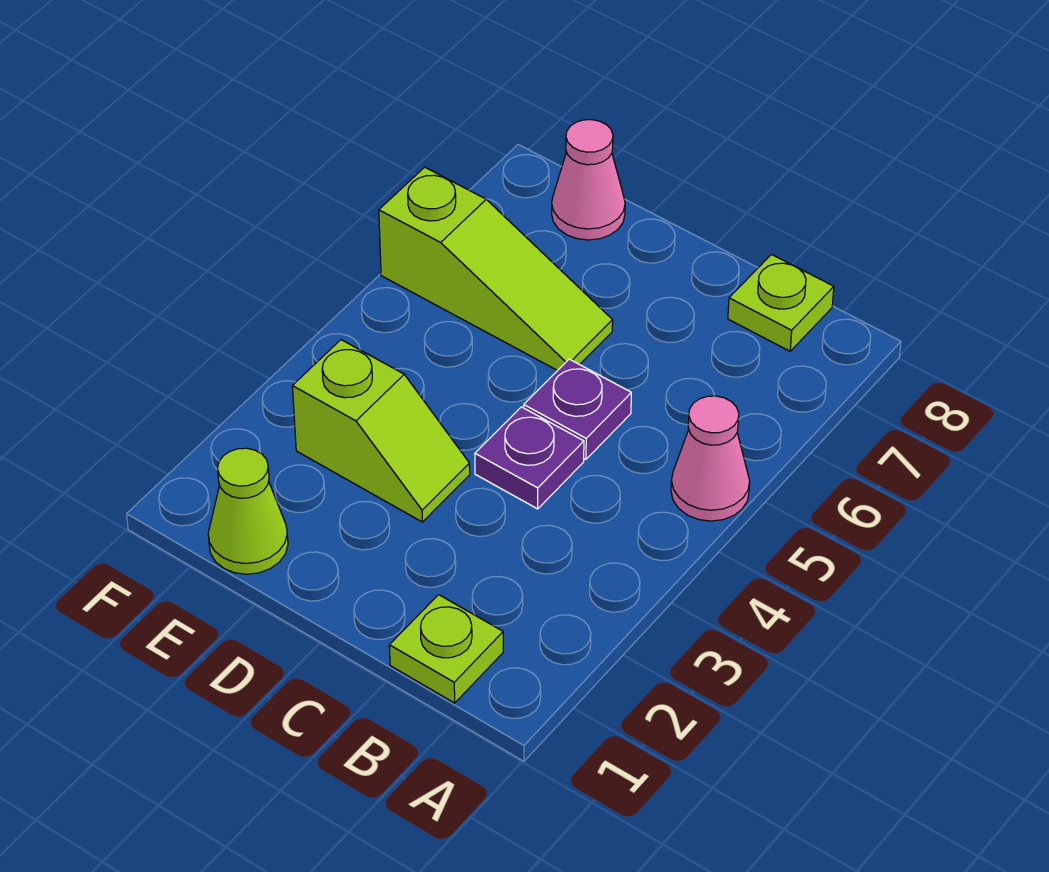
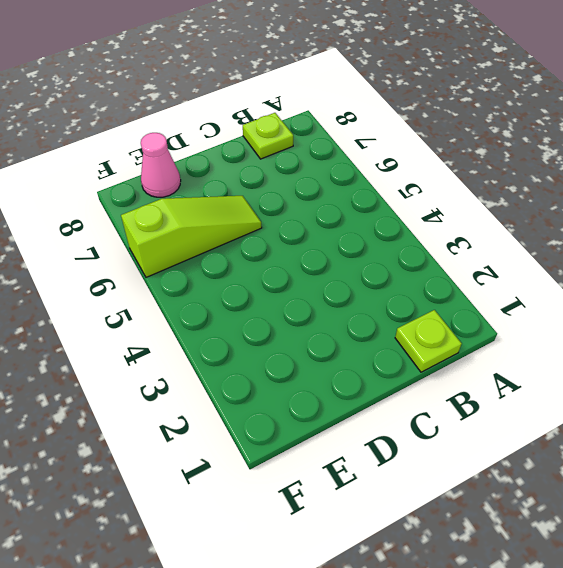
none -> pink cone A5 level 1
none -> purple plate C4 level 1

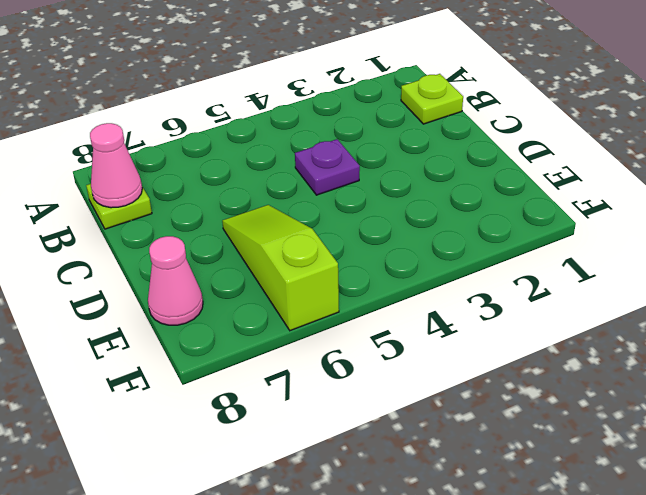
pink cone B8 level 2 -> pink cone A5 level 1
none -> purple plate C5 level 1
none -> lime slope D3:E3 level 1 top E

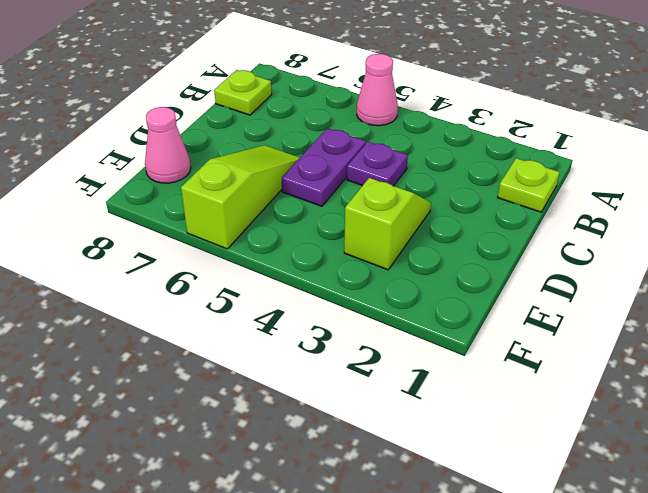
purple plate C5:D5 level 1 -> purple plate C5 level 1
none -> lime cone E1 level 1

